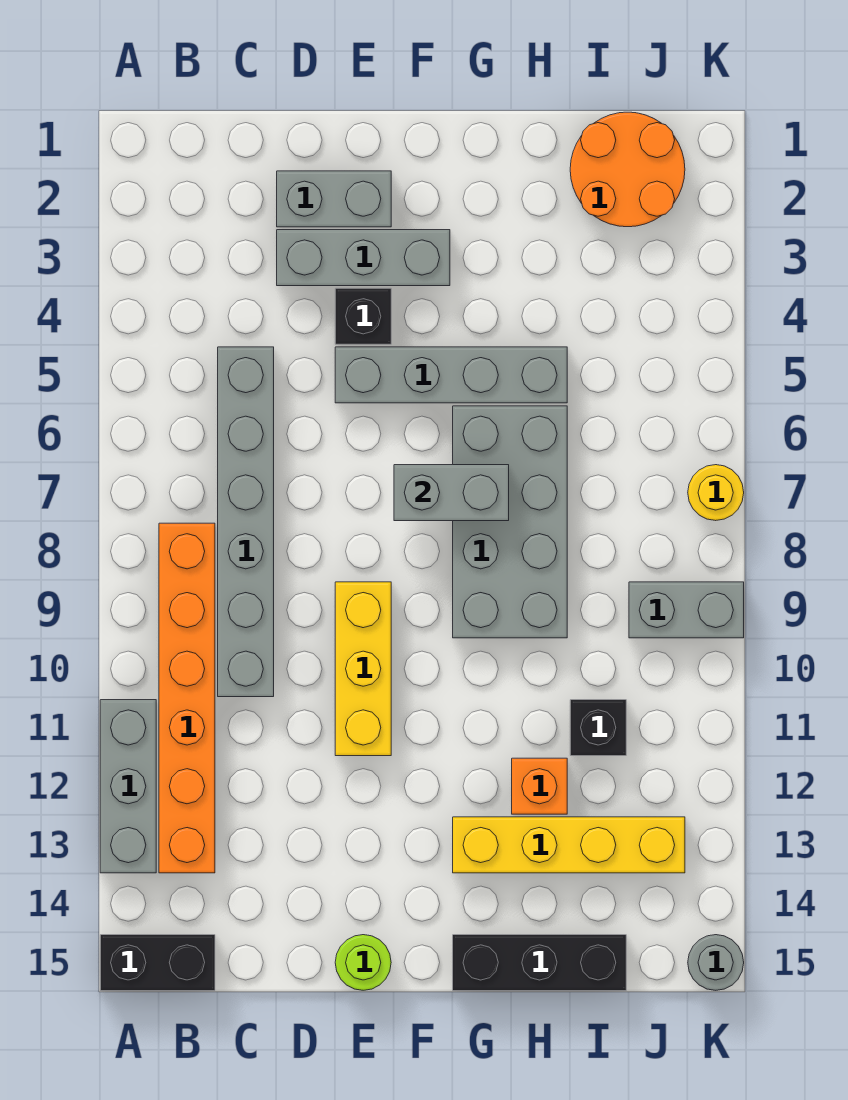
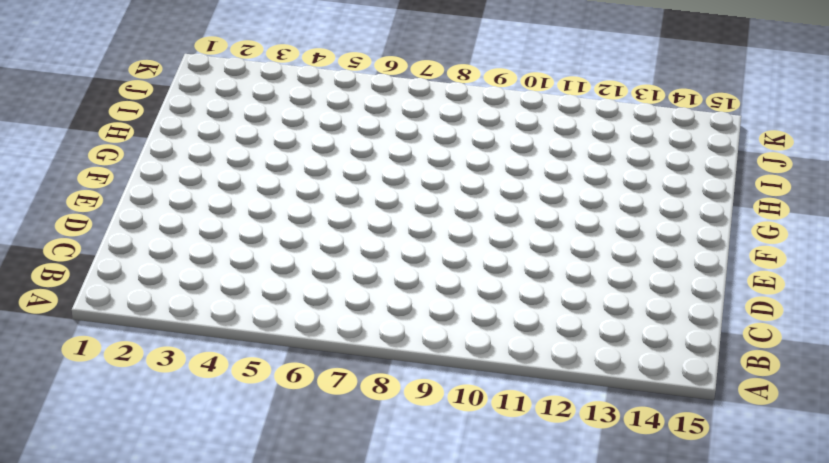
none -> grey brick A11:A13 level 1
none -> black brick A15:B15 level 1
none -> orange brick B8:B13 level 1

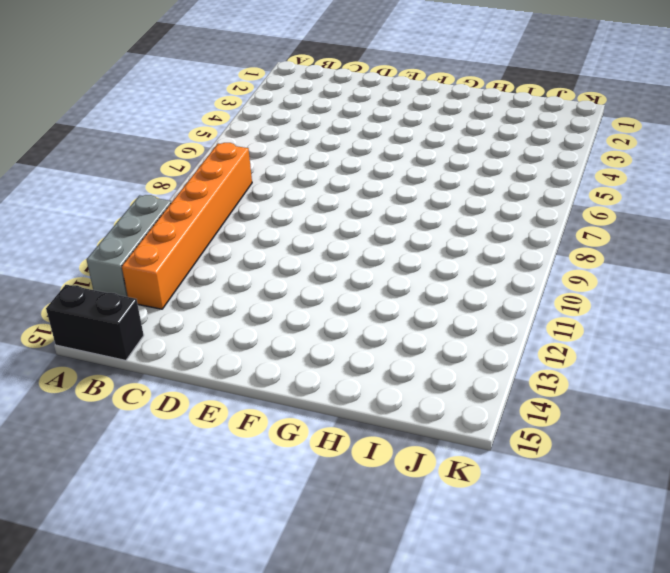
none -> grey brick C5:C10 level 1
none -> grey brick D2:E2 level 1
none -> grey brick D3:F3 level 1

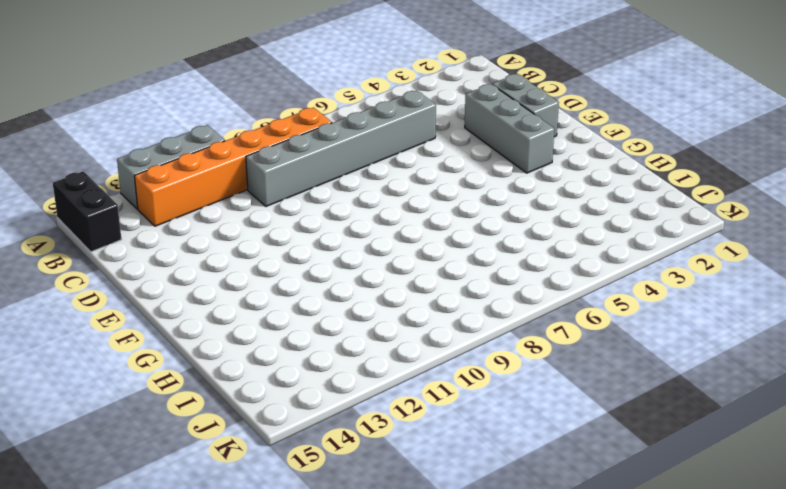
none -> black brick E4 level 1
none -> grey brick E5:H5 level 1
none -> yellow brick E9:E11 level 1

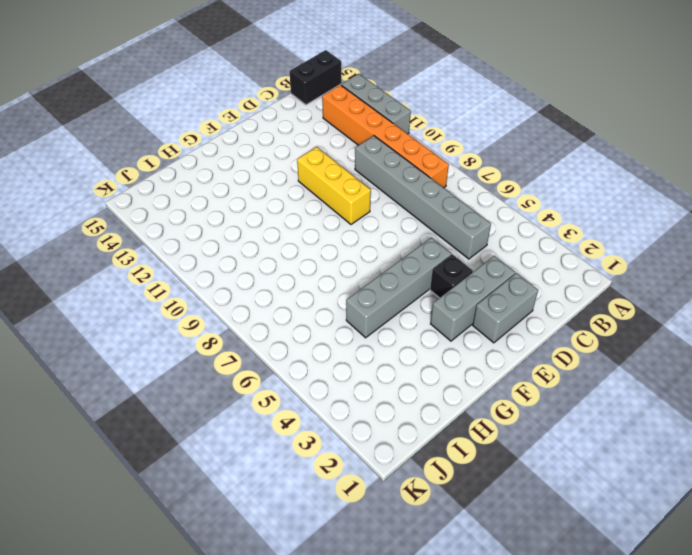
none -> lime round brick E15 level 1
none -> grey brick G6:H9 level 1
none -> yellow brick G13:J13 level 1

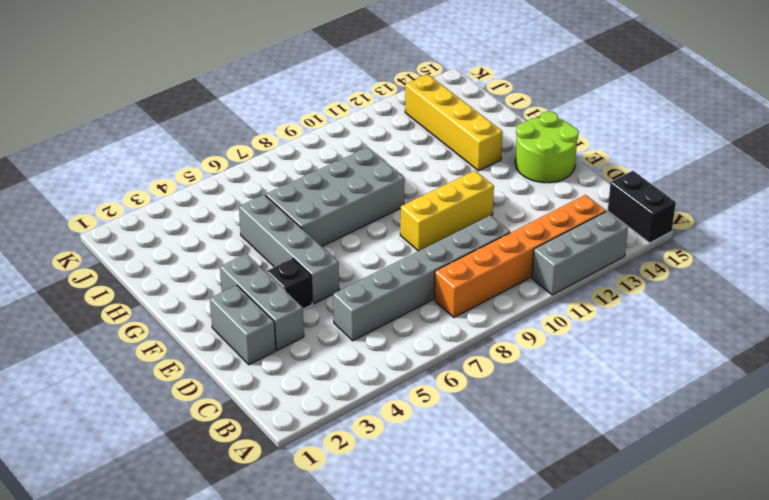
lime round brick E14:F15 level 1 -> lime round brick E15 level 1
none -> black brick G15:I15 level 1
none -> orange brick H12 level 1
none -> orange round brick I1:J2 level 1

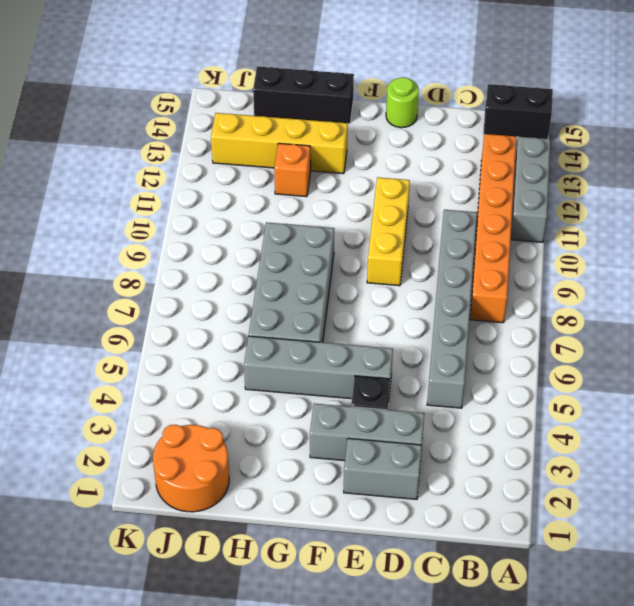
none -> black brick I11 level 1
none -> grey brick J9:K9 level 1
none -> yellow round brick K7 level 1

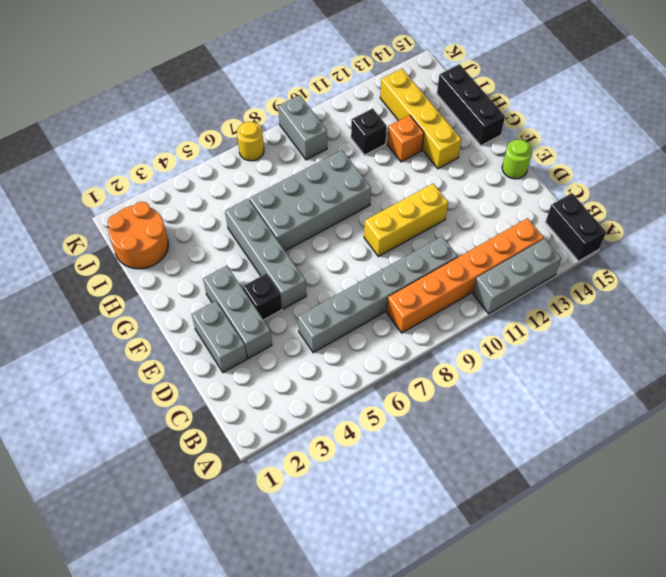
none -> grey round brick K15 level 1
none -> grey brick F7:G7 level 2

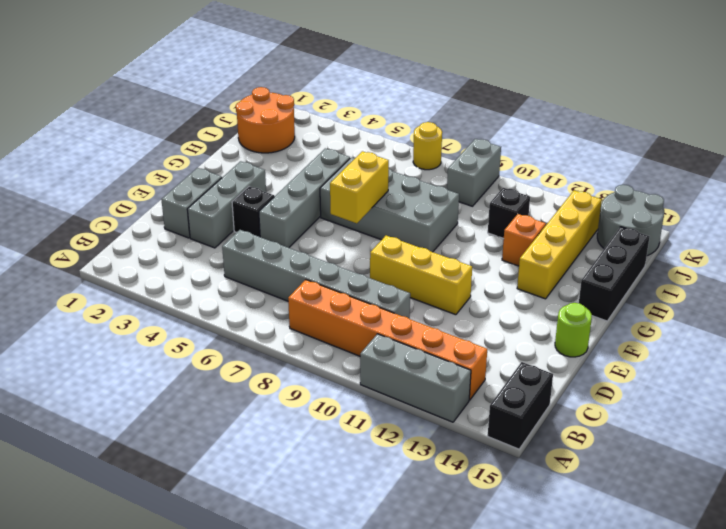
yellow brick F7:G7 level 2 -> grey brick F7:G7 level 2
grey round brick J14:K15 level 1 -> grey round brick K15 level 1

